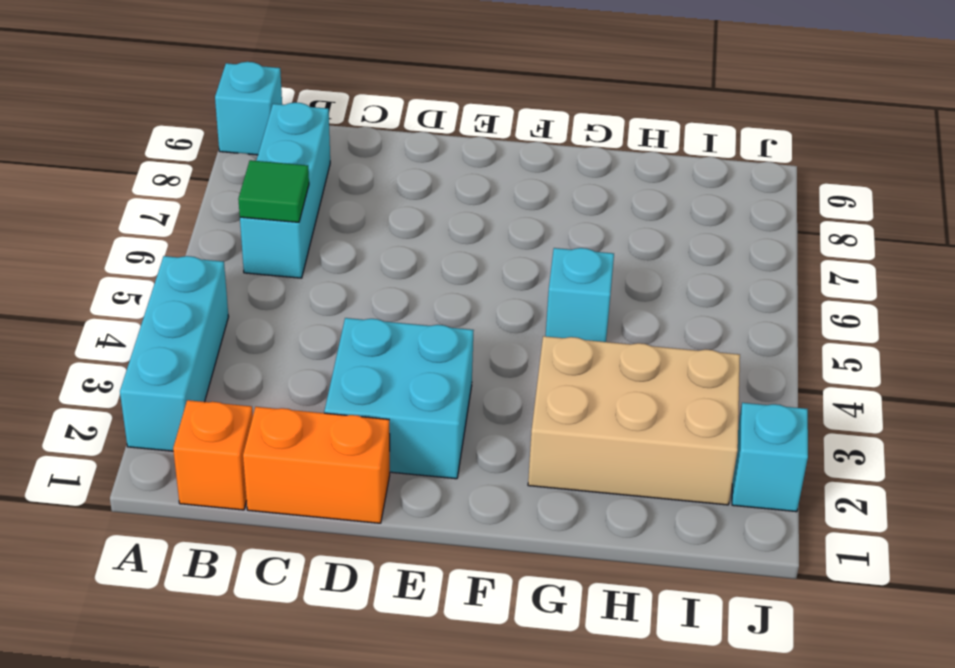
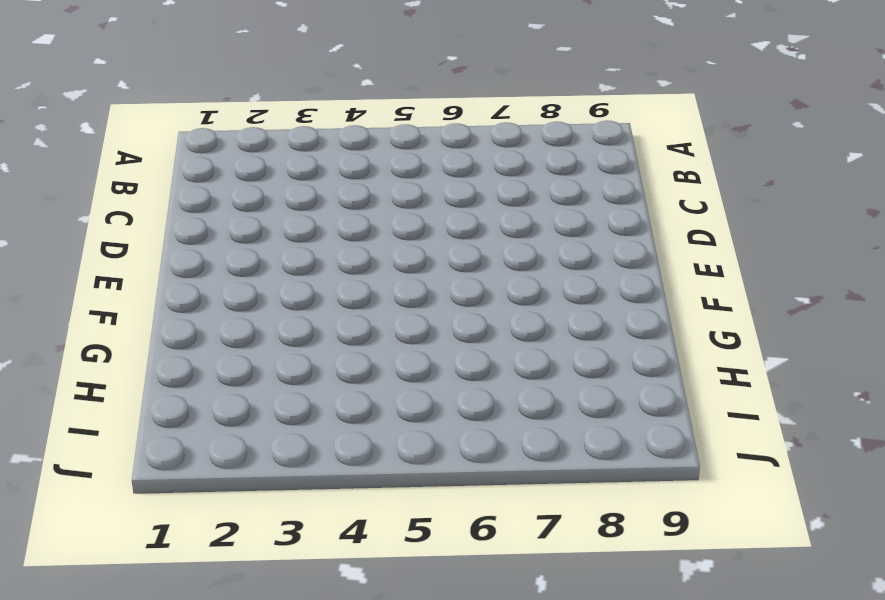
none -> cyan brick A2:A4 level 1
none -> cyan brick A9 level 1

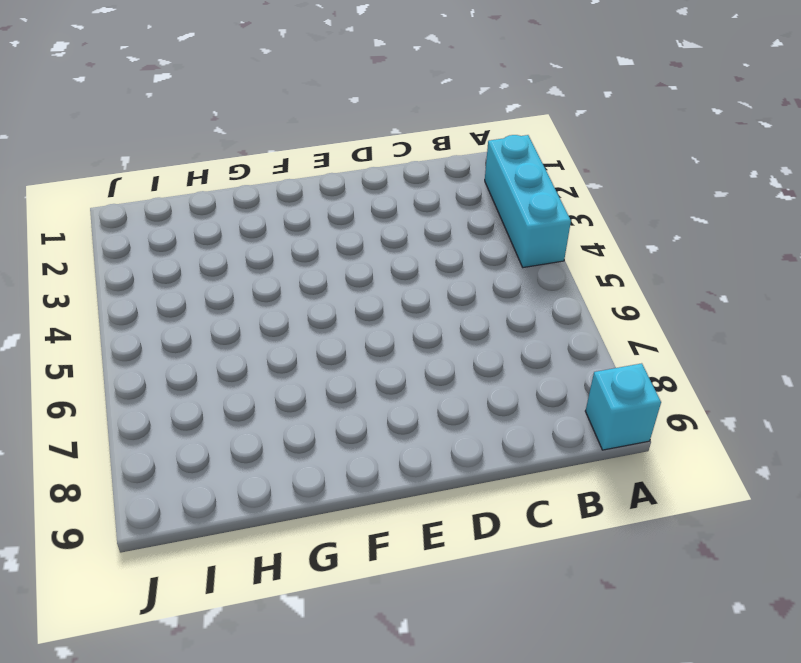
none -> orange brick B1 level 1
none -> cyan brick B6:B8 level 1

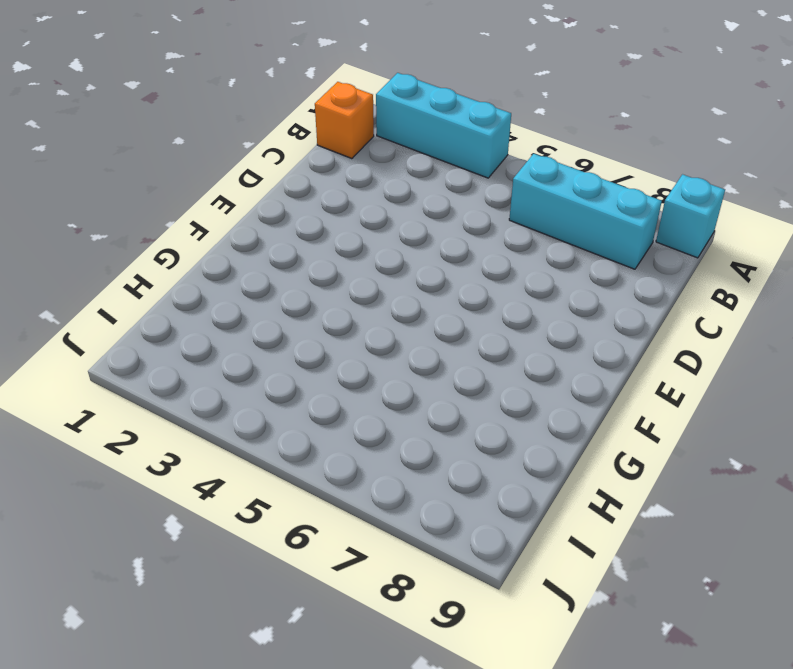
none -> orange brick C1:D1 level 1
none -> cyan brick D2:E3 level 1

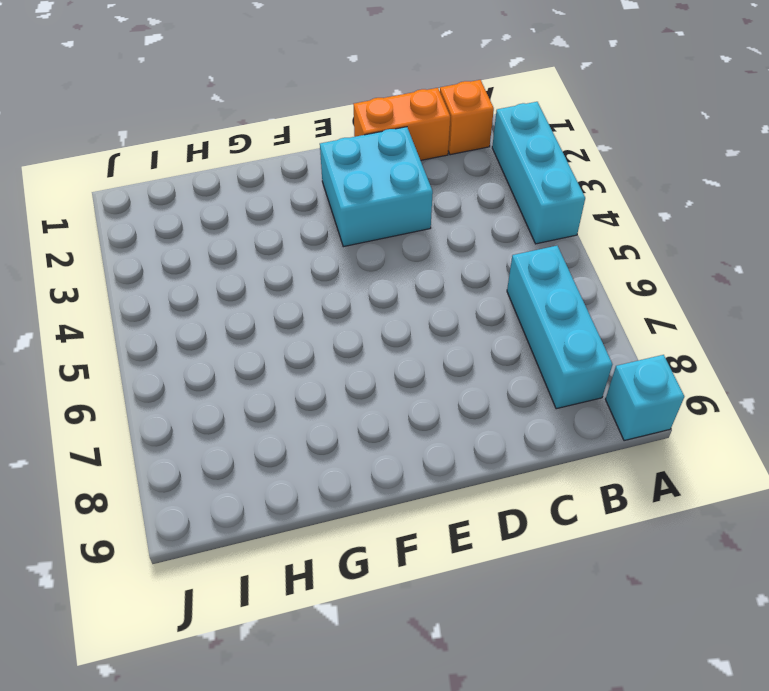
none -> tan brick G2:I3 level 1
none -> cyan brick G5 level 1

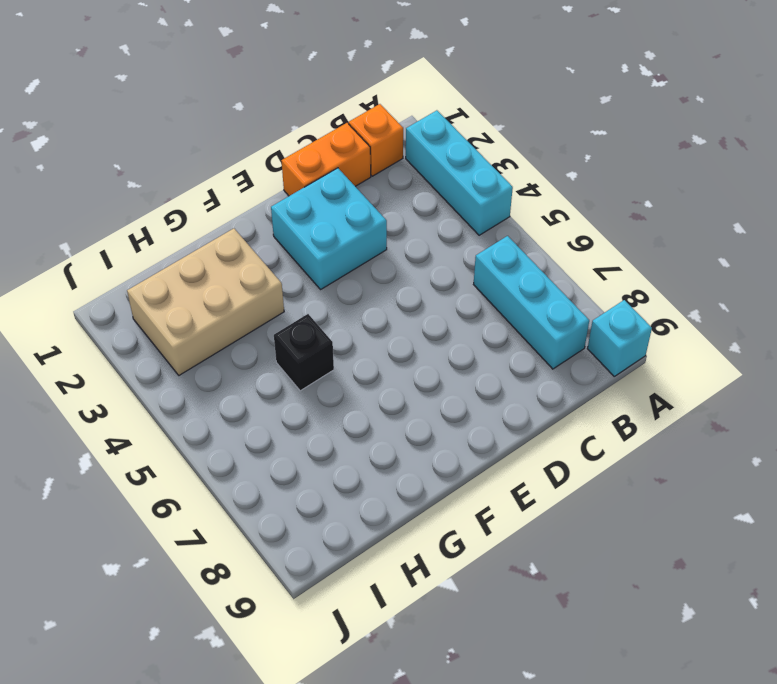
black brick G5 level 1 -> cyan brick G5 level 1
none -> cyan brick J2 level 1
none -> green tile B6 level 2

